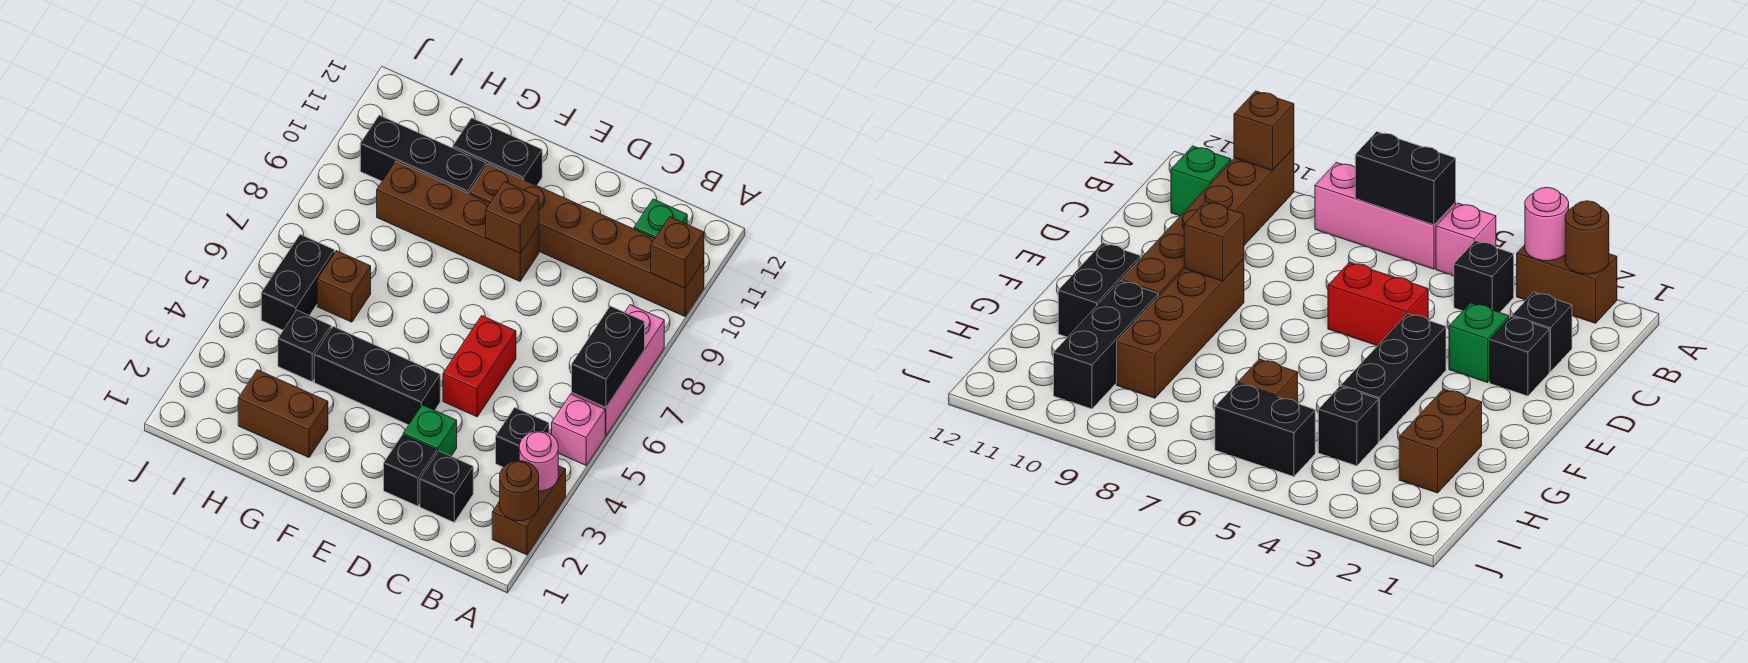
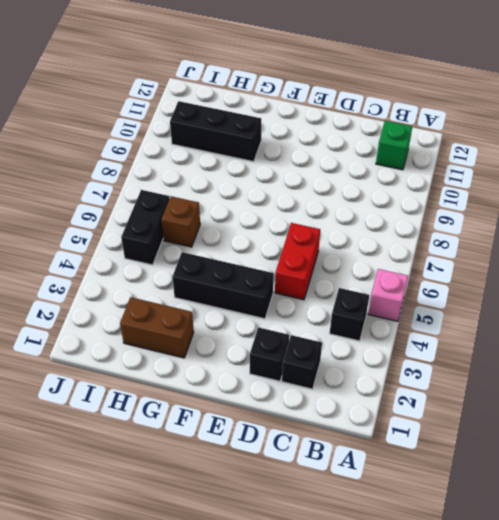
none -> brown brick A2:A3 level 1
none -> pink brick A6:A8 level 1
none -> brown brick A10:F10 level 1

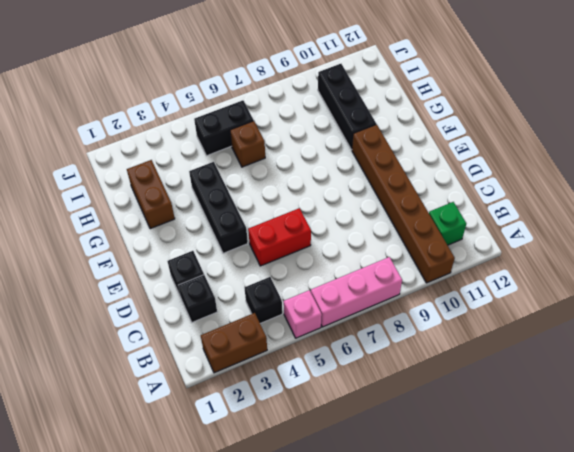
none -> green brick D3 level 1
none -> brown brick E9:H9 level 1
none -> black brick F11:G11 level 1

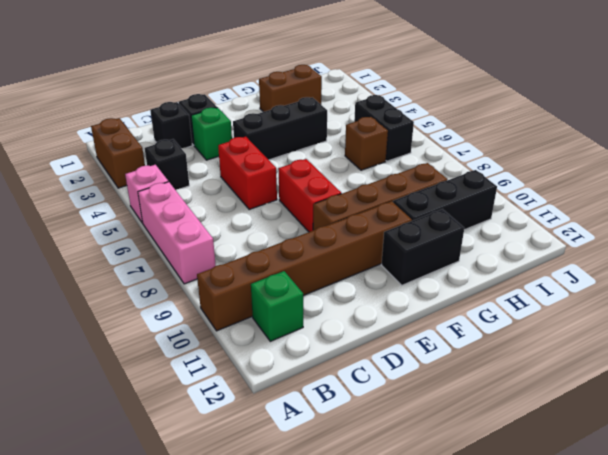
red brick E7:E8 level 1 -> none
none -> black brick H4 level 1
none -> brown round brick A2 level 2
none -> pink round brick A3 level 2

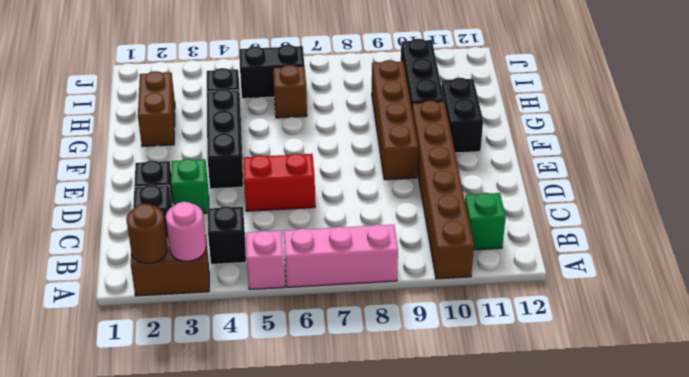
none -> black brick A6:A7 level 2
none -> brown brick A10 level 2
none -> brown brick E9 level 2

